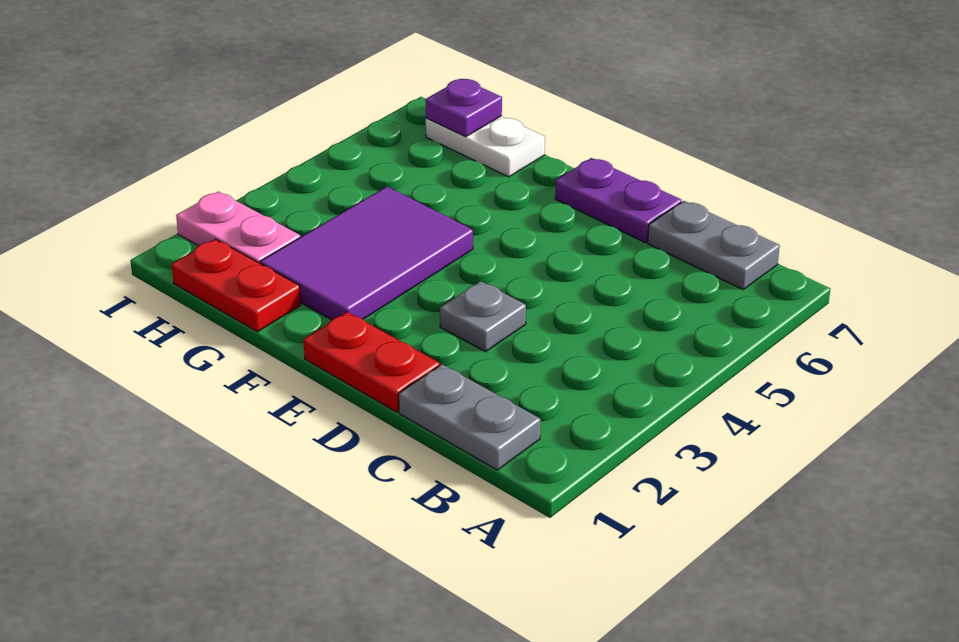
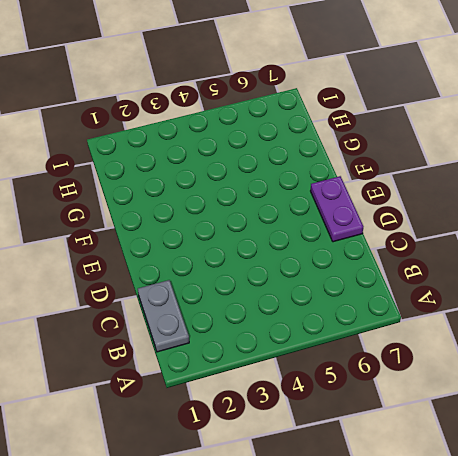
none -> grey plate B7:C7 level 1
none -> red plate D1:E1 level 1

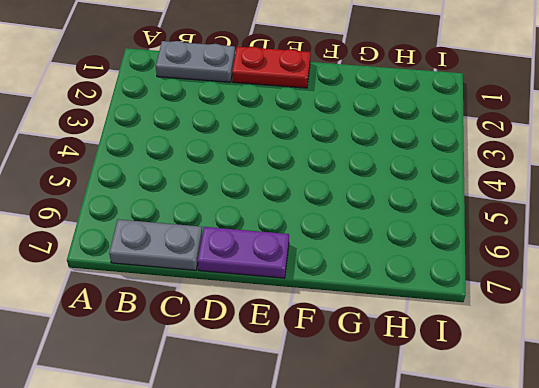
none -> grey plate D3 level 1
none -> purple tile F2:G4 level 1

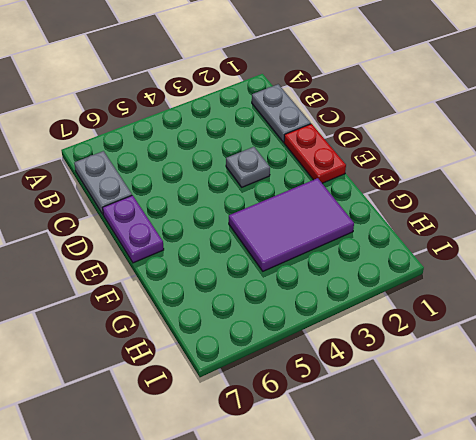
none -> red plate G1:H1 level 1
none -> white plate G7:H7 level 1

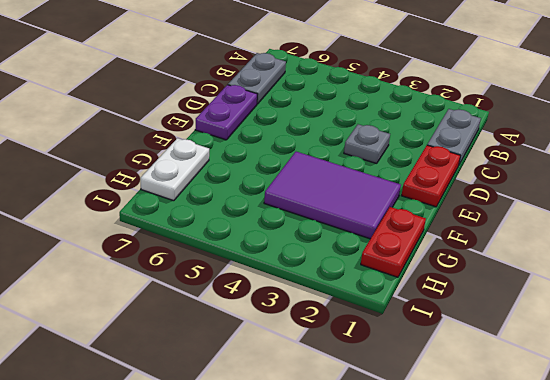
none -> pink plate H2:I2 level 1
none -> purple plate H7 level 2

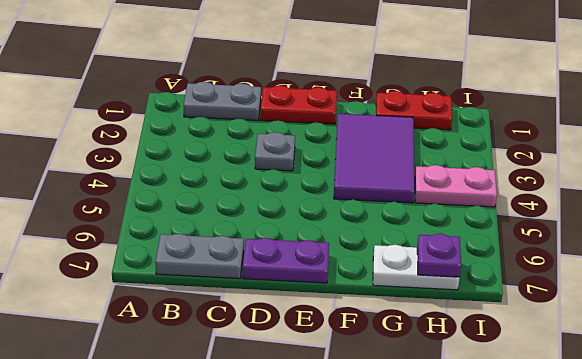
pink plate H4:I4 level 1 -> pink plate H2:I2 level 1

